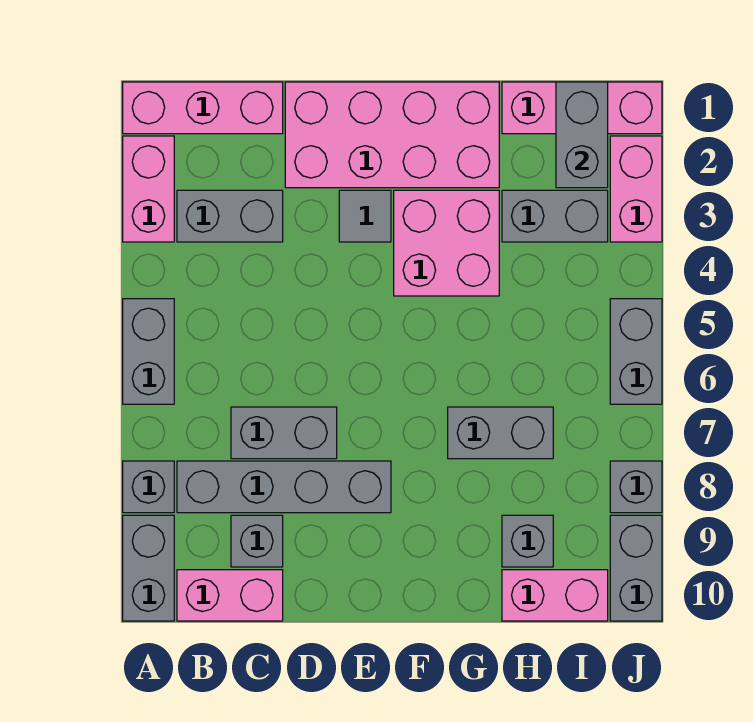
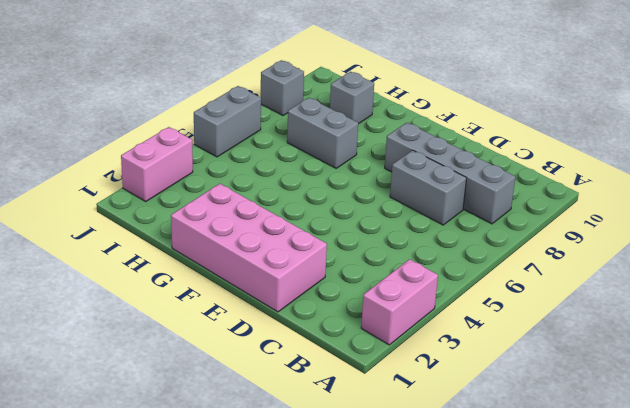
none -> pink brick A1:C1 level 1
none -> grey brick A5:A6 level 1
none -> grey brick A8 level 1

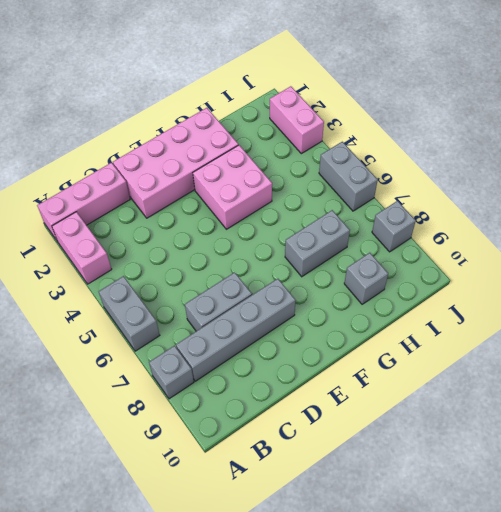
none -> grey brick A9:A10 level 1
none -> grey brick B3:C3 level 1
none -> pink brick B10:C10 level 1

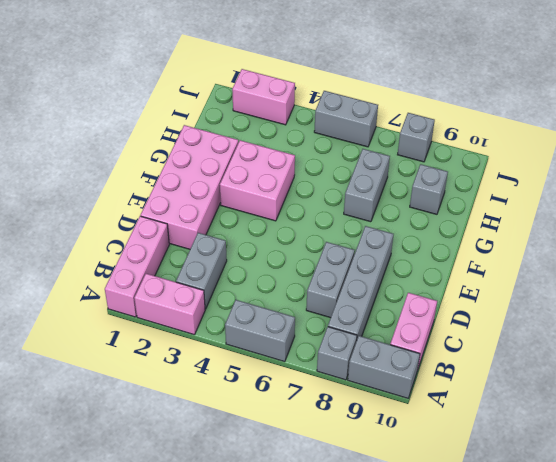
none -> grey brick C9 level 1
none -> grey tile E3 level 1
none -> pink brick H1:J1 level 1

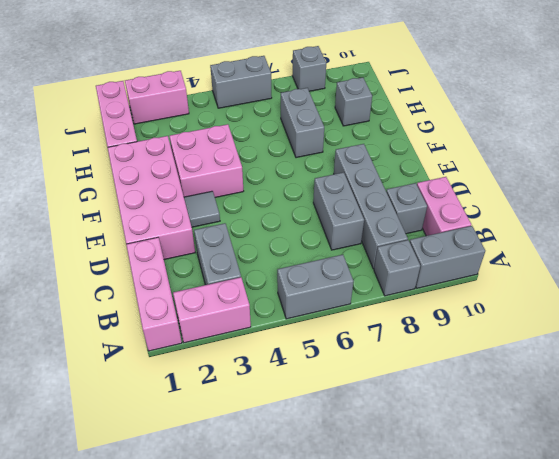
none -> grey brick H3:I3 level 1
none -> pink brick H10:I10 level 1
none -> grey brick J9:J10 level 1

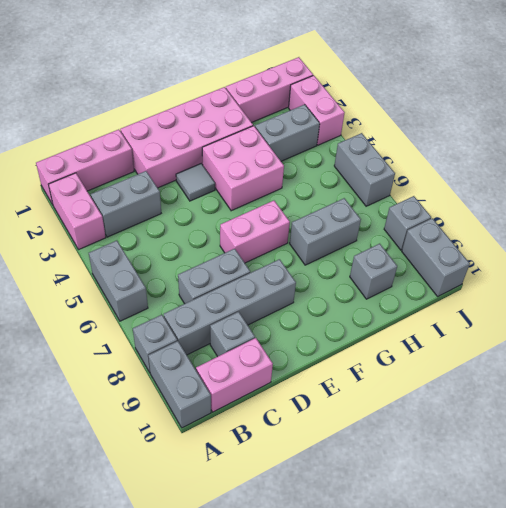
pink brick E6:F6 level 1 -> pink brick H10:I10 level 1
none -> grey brick I1:I2 level 2

